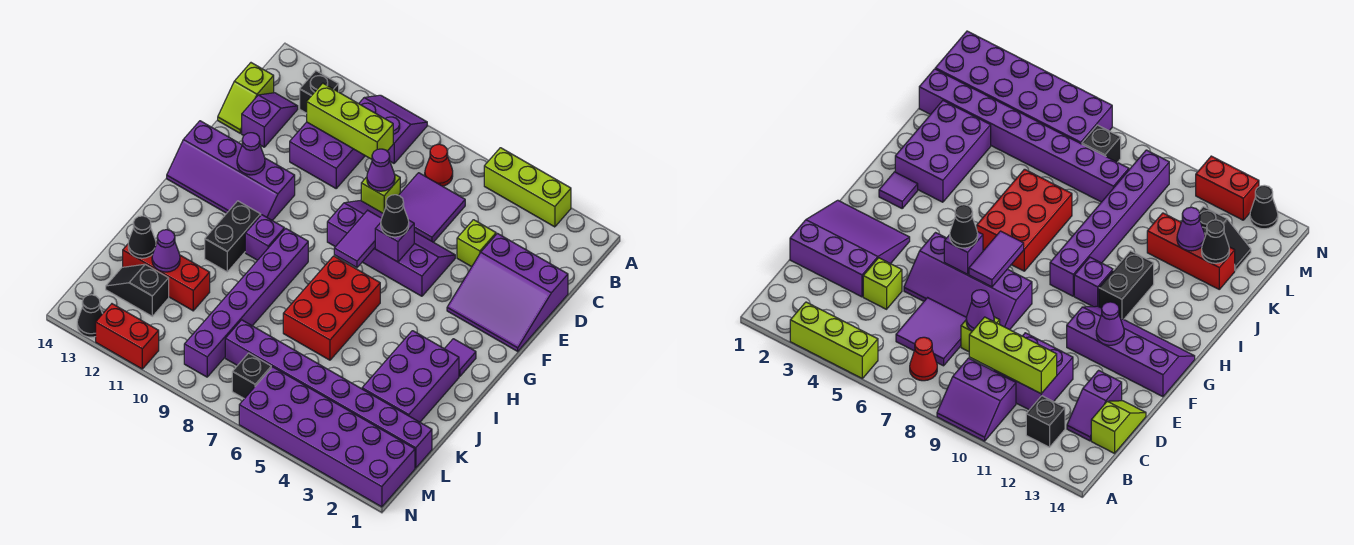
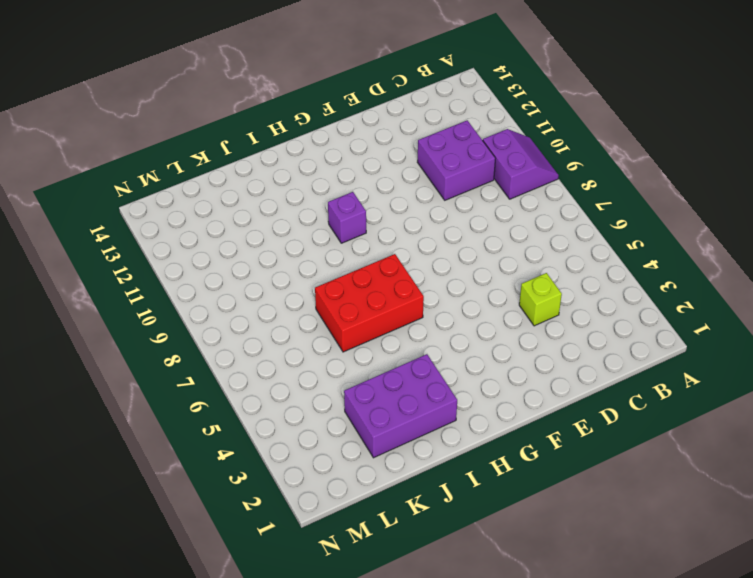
none -> lime brick A3:A5 level 1
none -> red cone B7 level 1
none -> black brick B12 level 1
none -> purple tile C6:D7 level 1

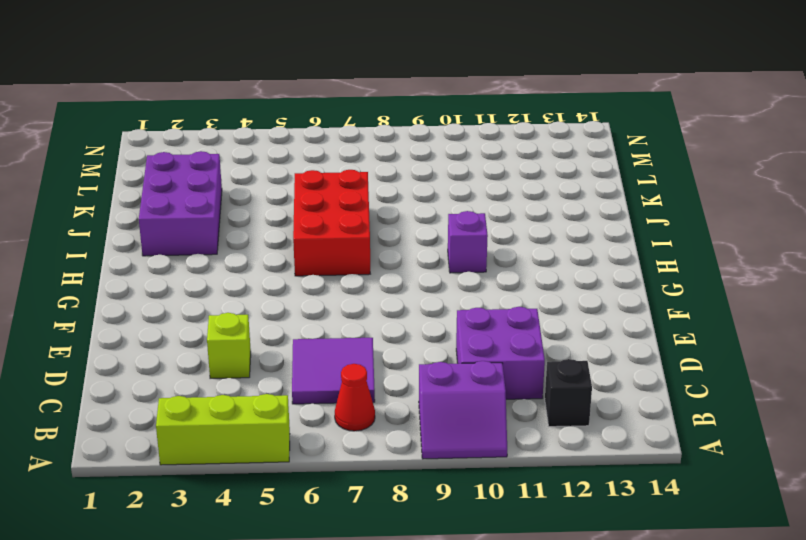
none -> purple slope C13:D13 level 1 top D
none -> lime slope C14:D14 level 1 top C
none -> purple slope D1:F3 level 1 top D
none -> lime brick D8 level 1

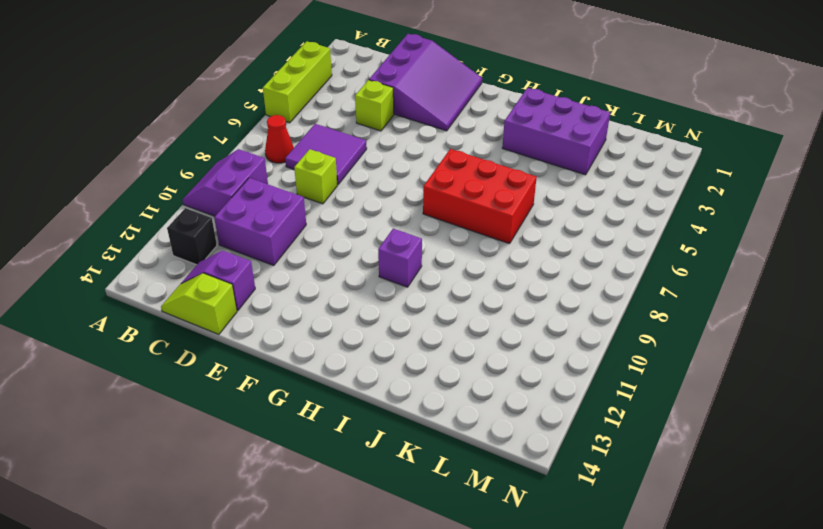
lime slope C14:D14 level 1 top D -> lime slope C14:D14 level 1 top C
none -> purple slope E5:F8 level 1 top F
none -> purple slope F11:G14 level 1 top F
none -> purple tile H2 level 1
none -> purple brick H9:M9 level 1

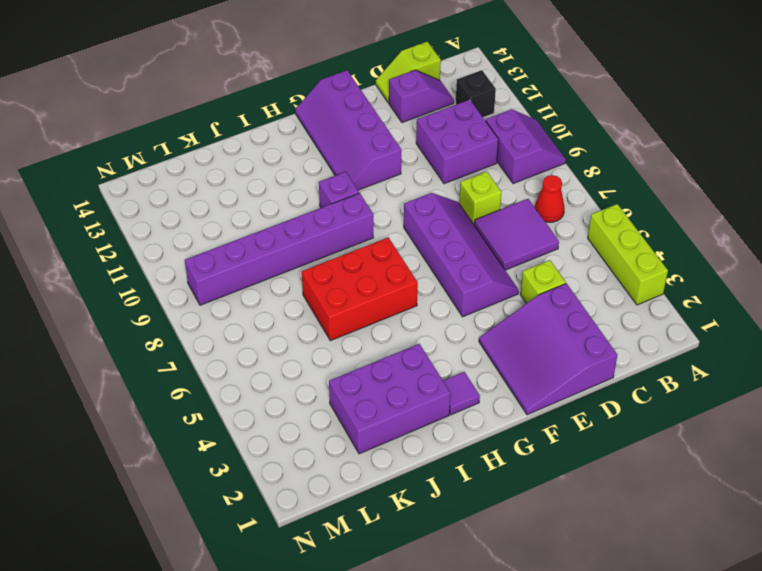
none -> black brick H11:I11 level 1
none -> red brick K11:K13 level 1
none -> purple brick L1:L8 level 1
none -> black slope L12:L13 level 1 top 12

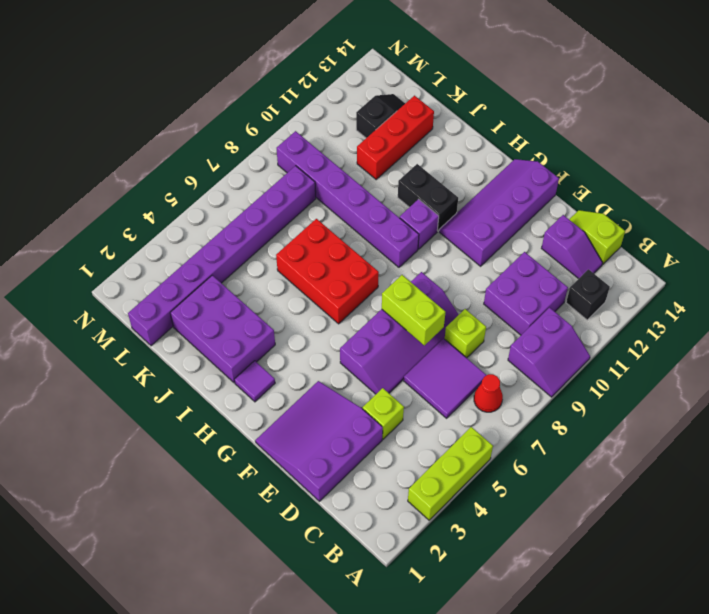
lime brick E7:F7 level 2 -> purple tile F7:G7 level 2
none -> purple brick M1:N6 level 1
none -> black brick M7 level 1
none -> red brick N11:N12 level 1
none -> black cone N13 level 1

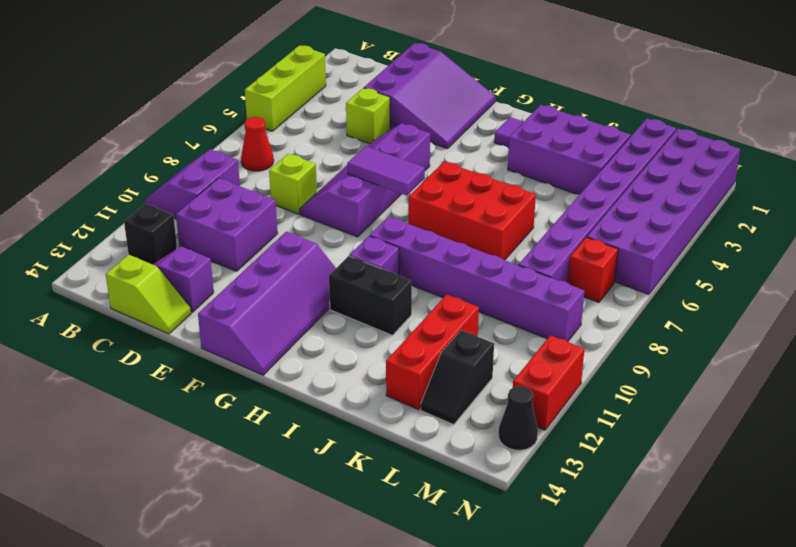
red brick M7 level 1 -> black brick M7 level 1
none -> purple tile C6:D7 level 1
none -> lime brick C9:C11 level 2
none -> purple cone D8 level 2
none -> purple brick F6 level 2

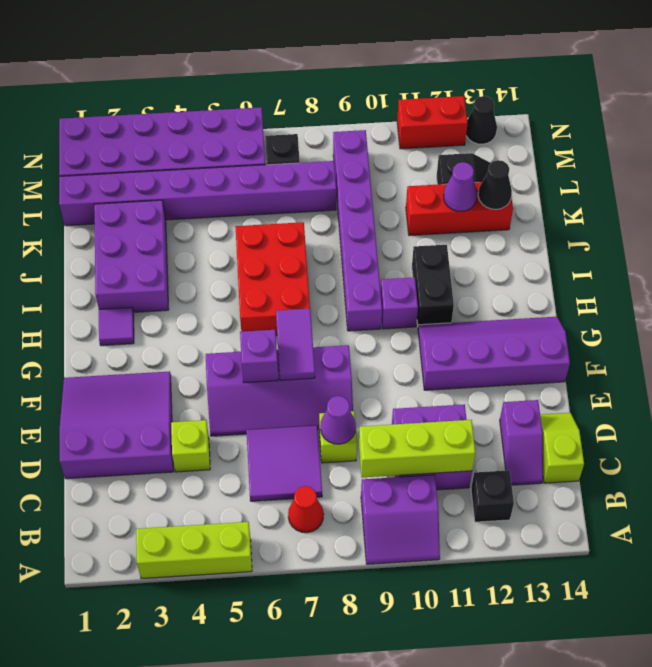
none -> purple cone F12 level 2
none -> black cone F6 level 3

